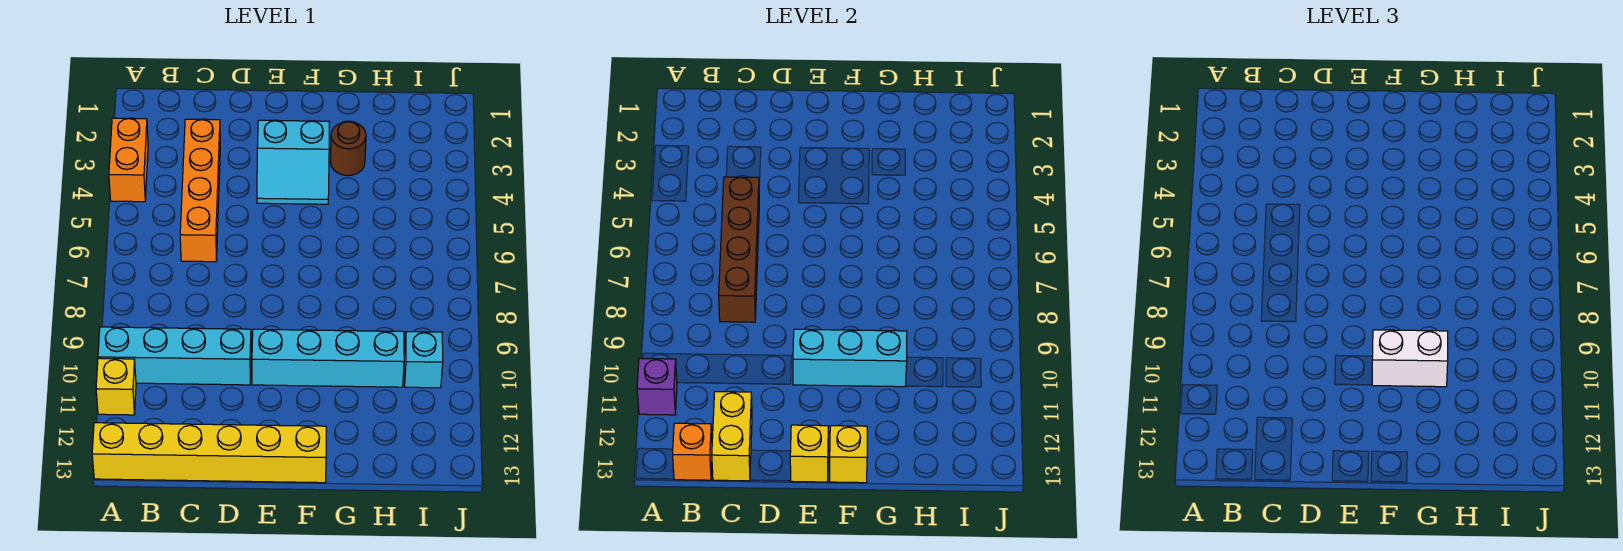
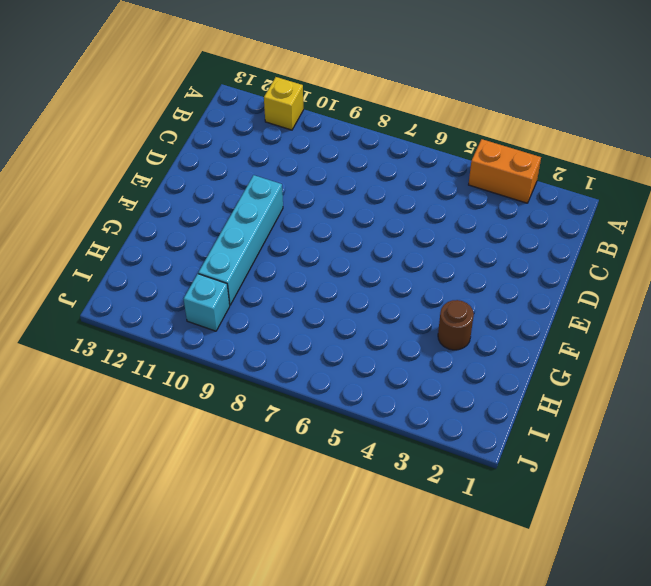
none -> cyan brick A10:D10 level 1
none -> yellow brick A13:F13 level 1
none -> orange brick C3:C6 level 1

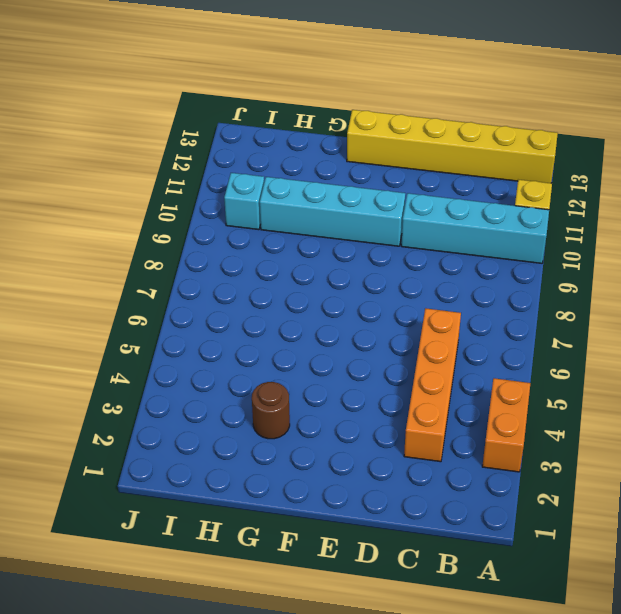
none -> cyan slope E3:F4 level 1 top 3
none -> purple brick A11 level 2
none -> orange brick B13 level 2

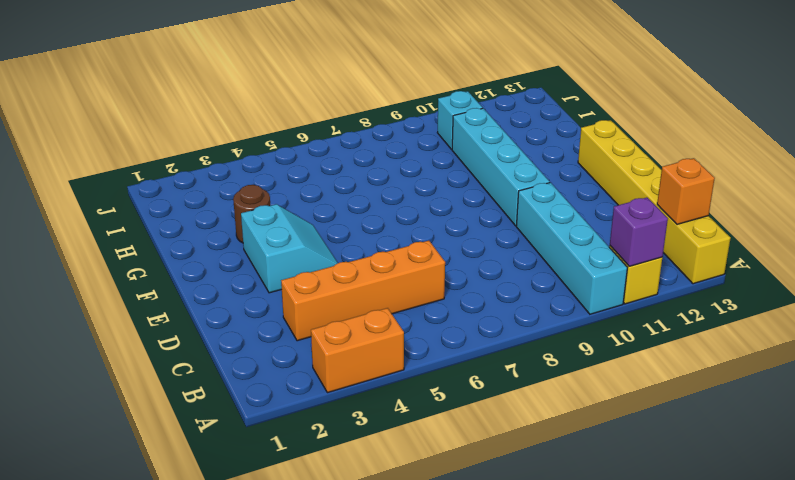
none -> brown brick C5:C8 level 2
none -> yellow brick C12:C13 level 2
none -> cyan brick E10:G10 level 2

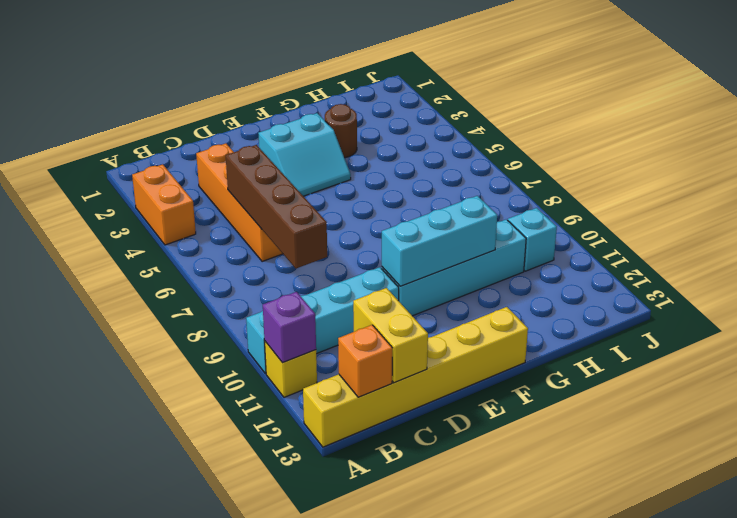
none -> yellow brick E13 level 2
none -> yellow brick F13 level 2
none -> white brick F10:G10 level 3

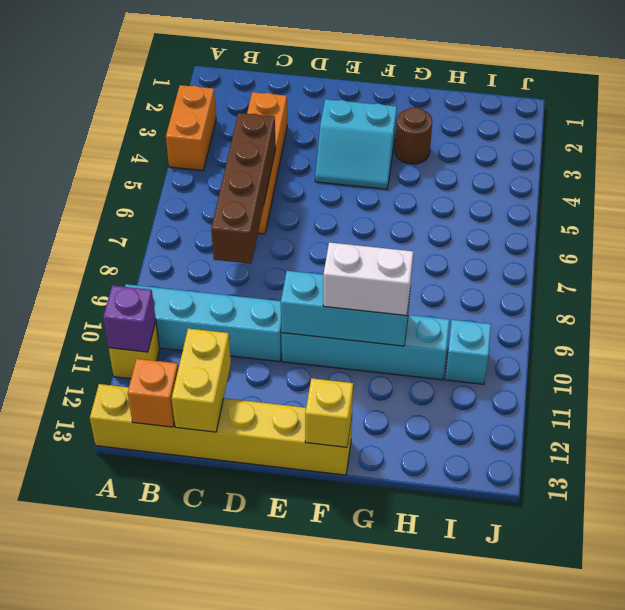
none -> yellow brick E13 level 2

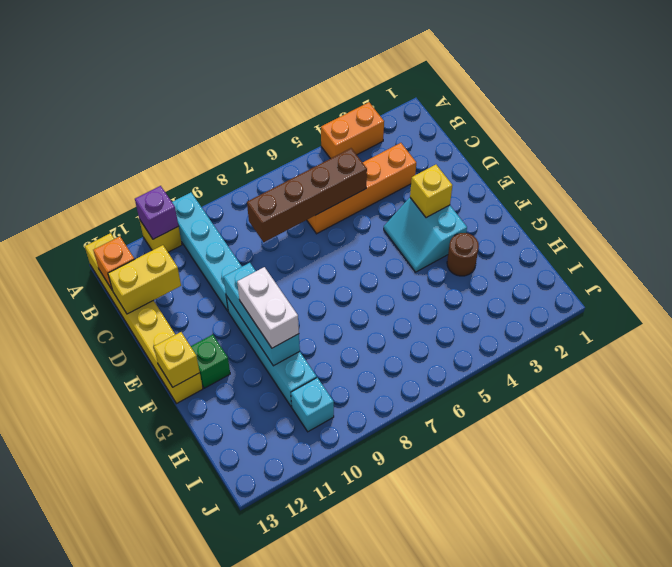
yellow brick E3 level 2 -> yellow brick E13 level 2
green brick F12 level 1 -> none

